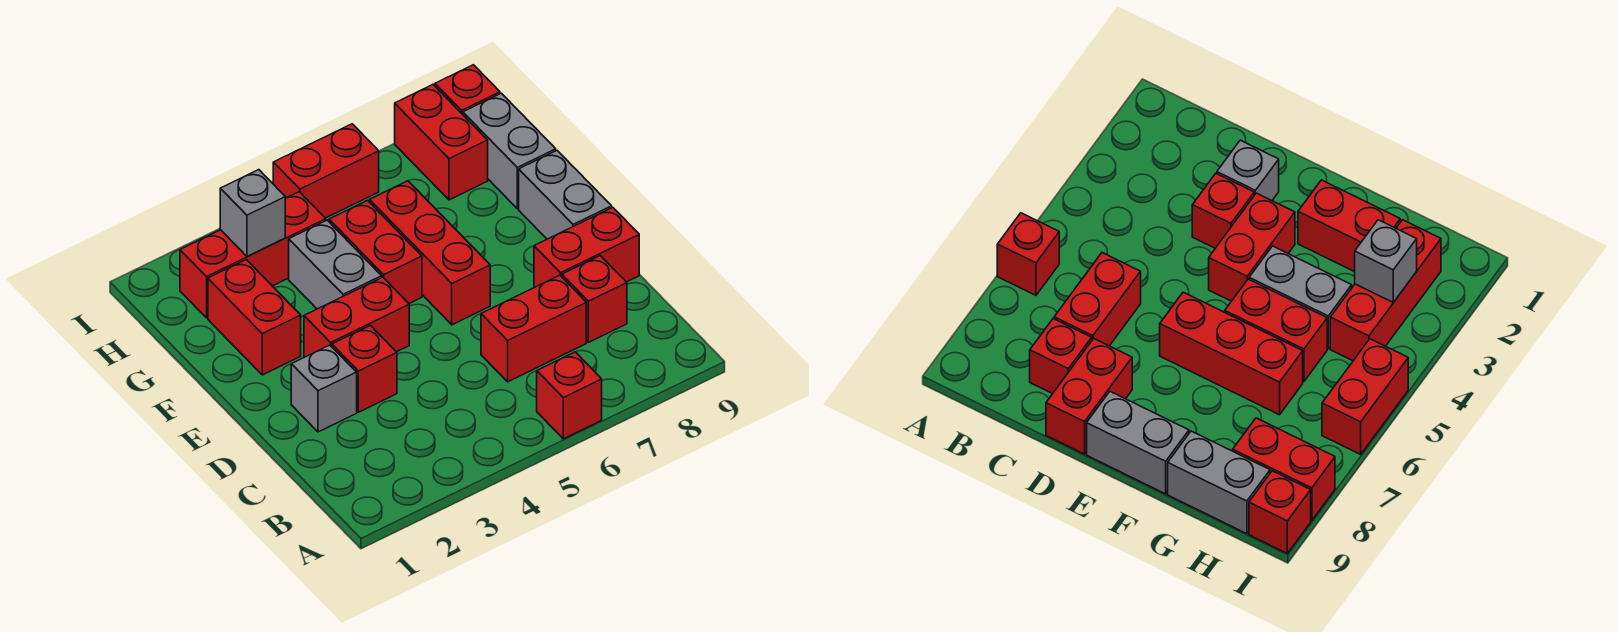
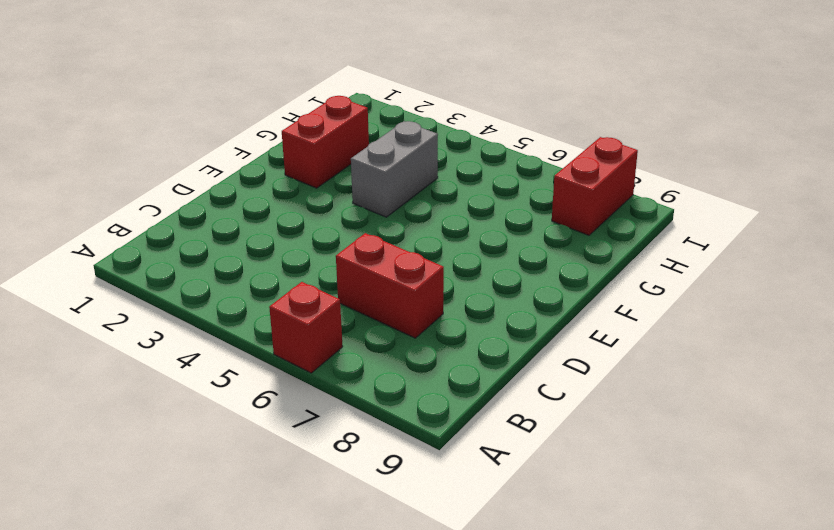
none -> red brick C8 level 1
none -> grey brick D2 level 1
none -> red brick D3 level 1

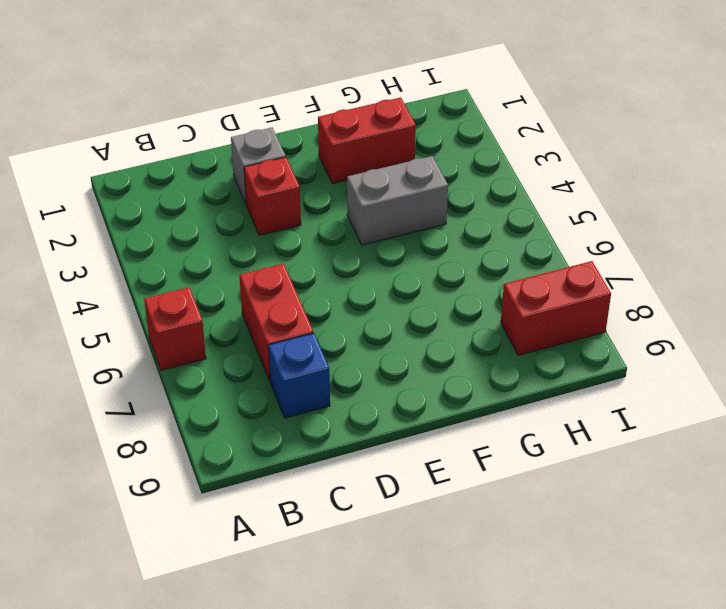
blue brick C8 level 1 -> red brick C8 level 1
none -> red brick D8:D9 level 1
none -> red brick E3:E4 level 1
none -> red brick E6:G6 level 1

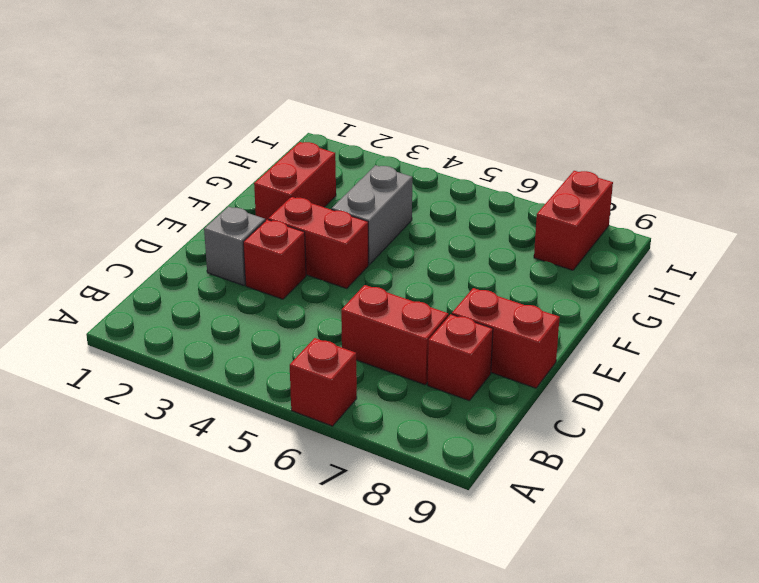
none -> red brick E6:G6 level 1
none -> grey brick E9:F9 level 1
none -> red brick F5:G5 level 1

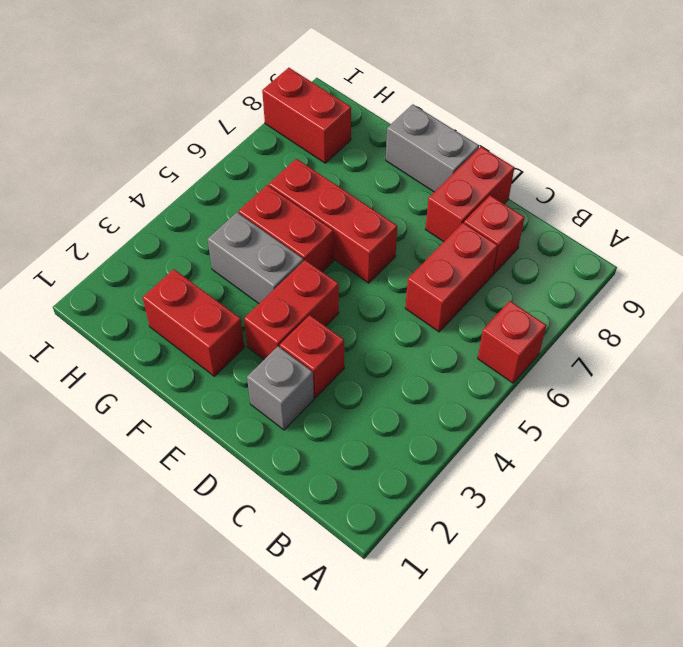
none -> grey brick G9:H9 level 1
none -> red brick H2:H4 level 1
none -> red brick I5:I6 level 1

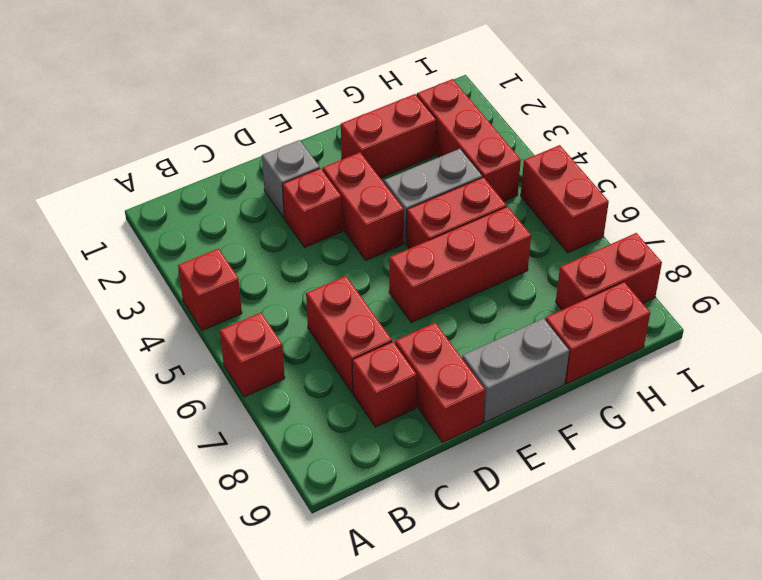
red brick A4 level 1 -> red brick I9 level 1
red brick G9:H9 level 1 -> grey brick G9:H9 level 1
none -> grey brick H3 level 2

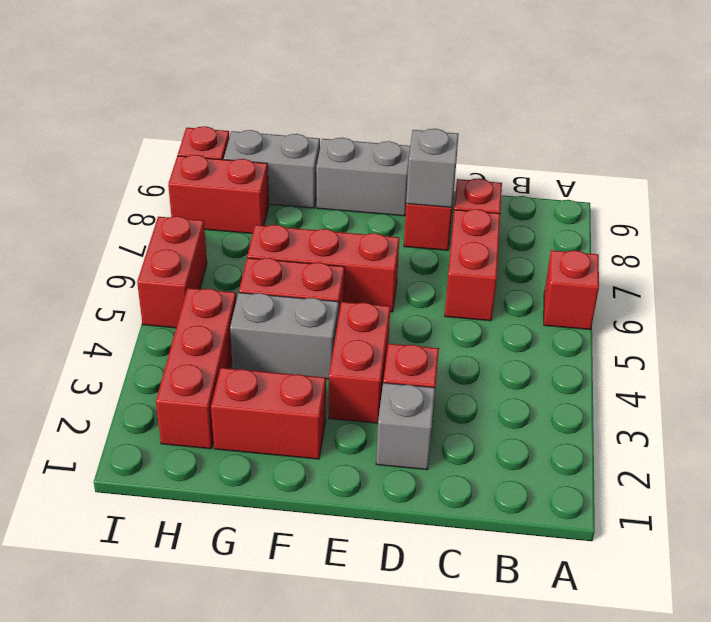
grey brick D8 level 2 -> grey brick H3 level 2

